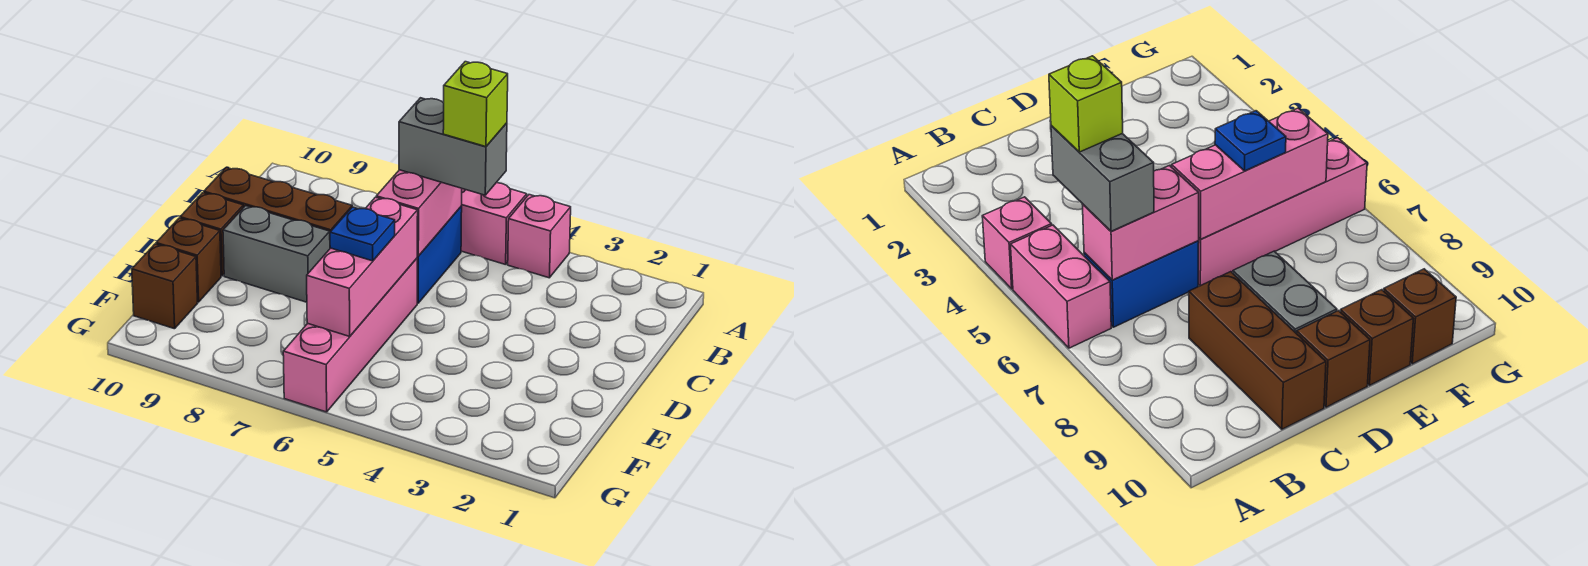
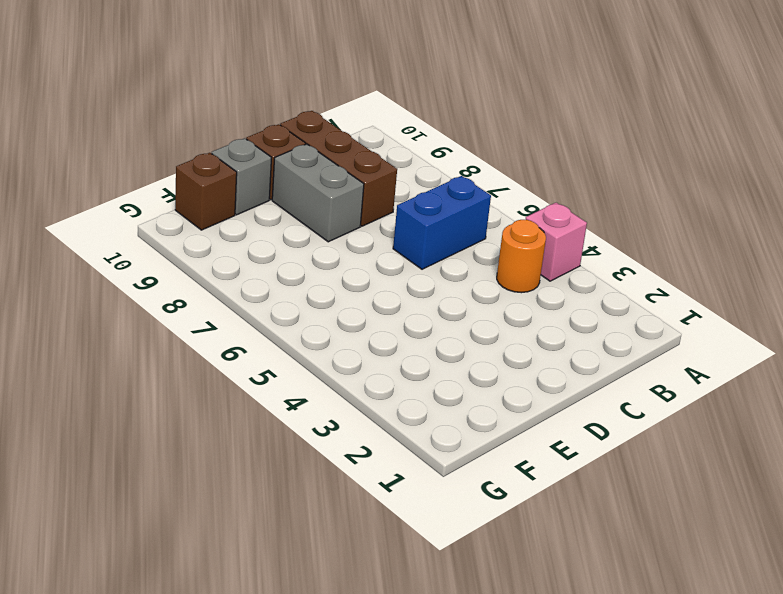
orange round brick B4 level 1 -> none
grey brick E10 level 1 -> brown brick E10 level 1
none -> pink brick A5:A6 level 1
none -> pink brick D6:G6 level 1
none -> pink brick B6:C6 level 2

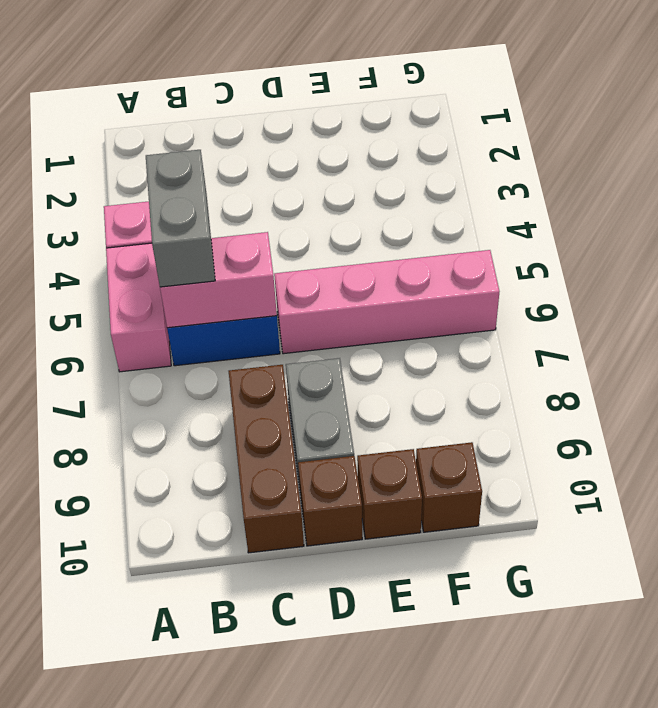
none -> pink brick D6:F6 level 2
none -> blue plate E6 level 3
none -> lime brick B5 level 4

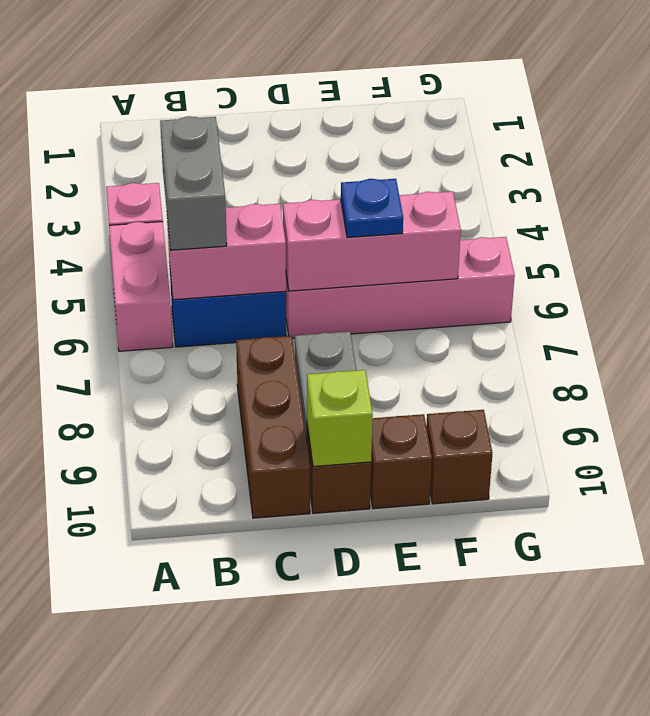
lime brick D10 level 2 -> lime brick B5 level 4

